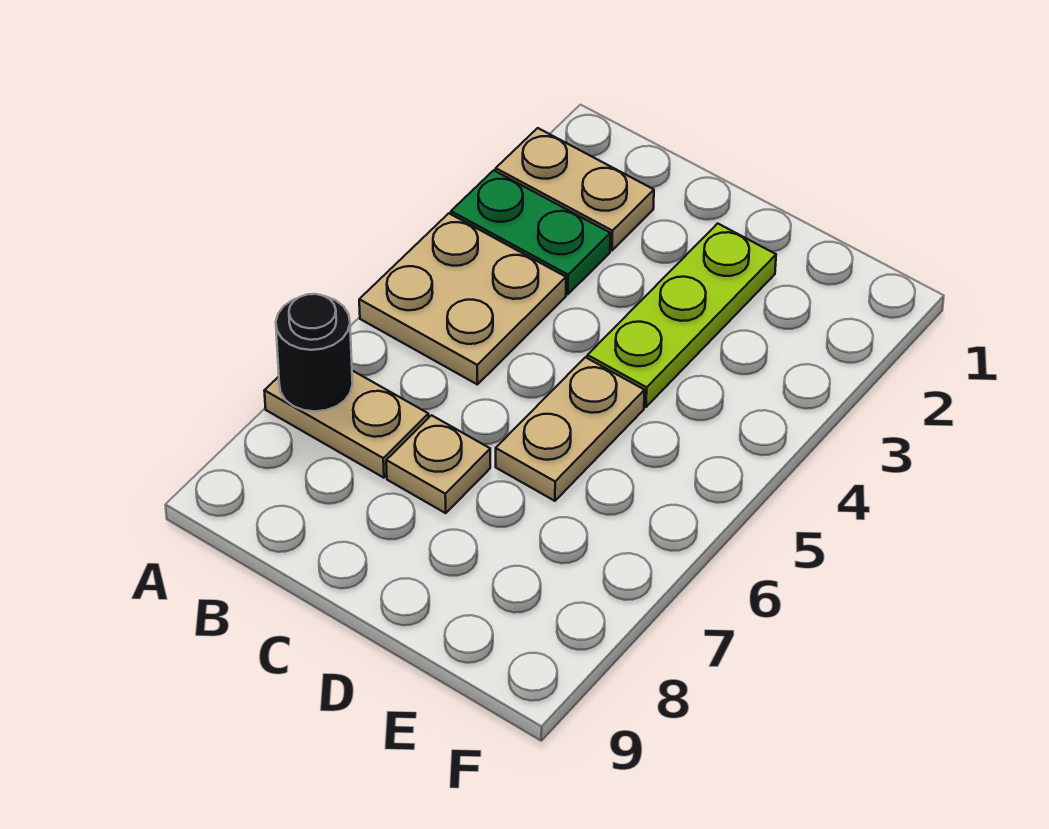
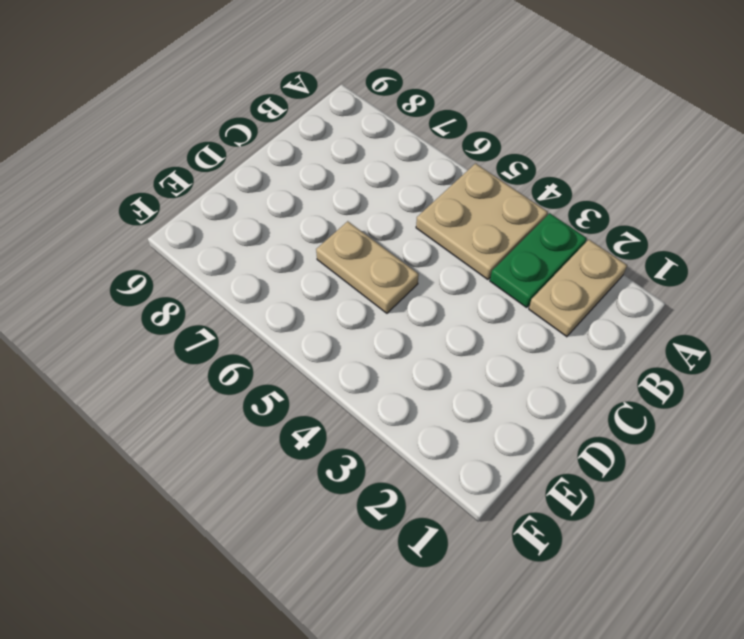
none -> tan plate A7:B7 level 1
none -> tan plate C7 level 1

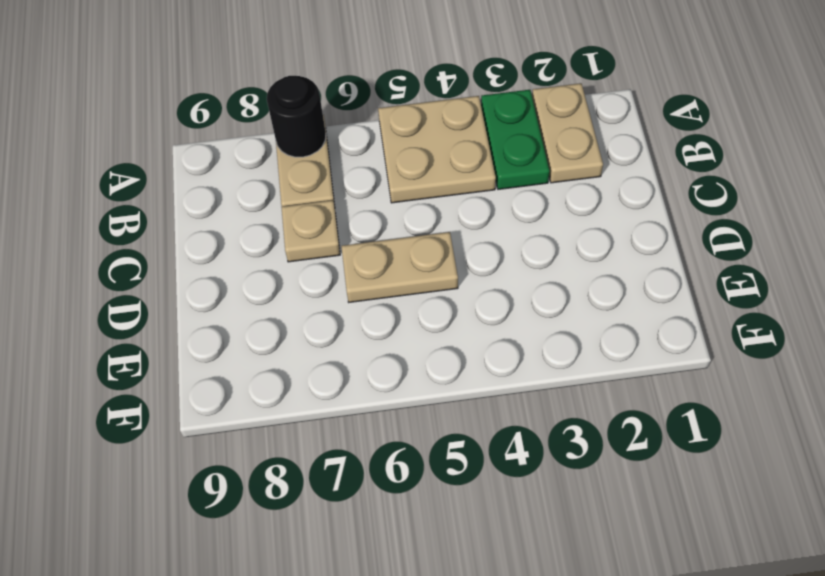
none -> lime plate D2:D4 level 1

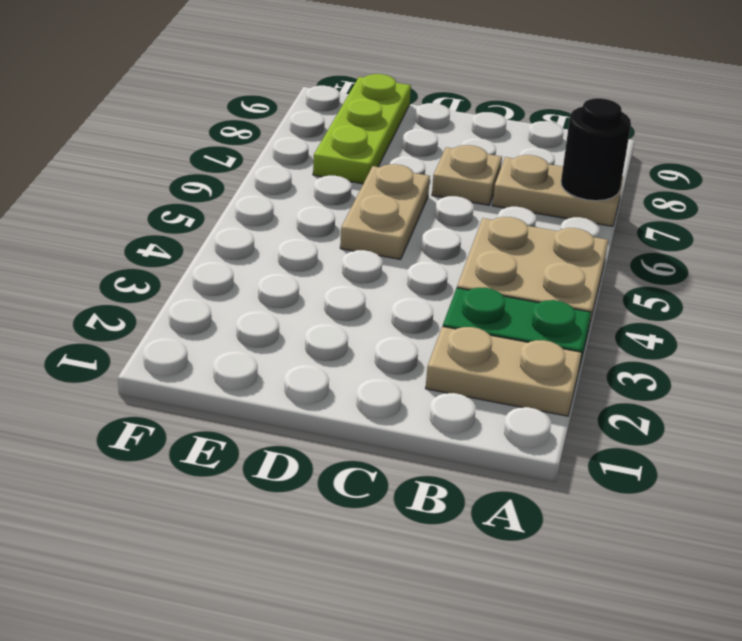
lime plate E7:E9 level 1 -> lime plate D2:D4 level 1

